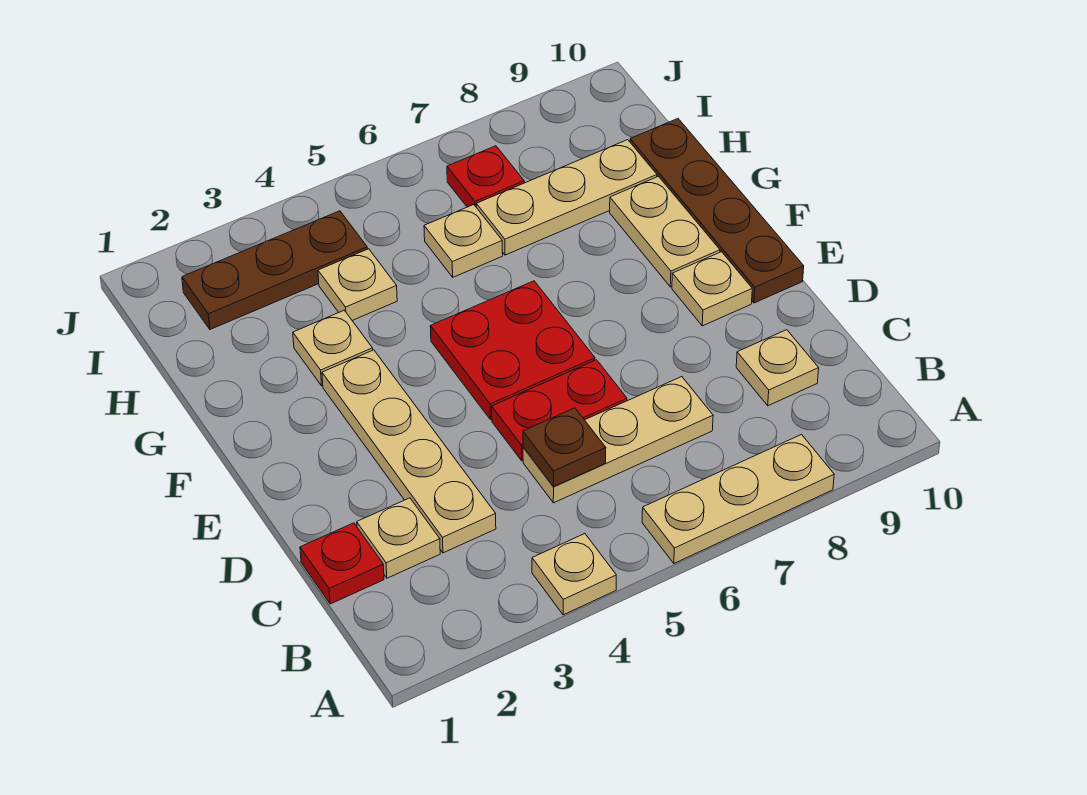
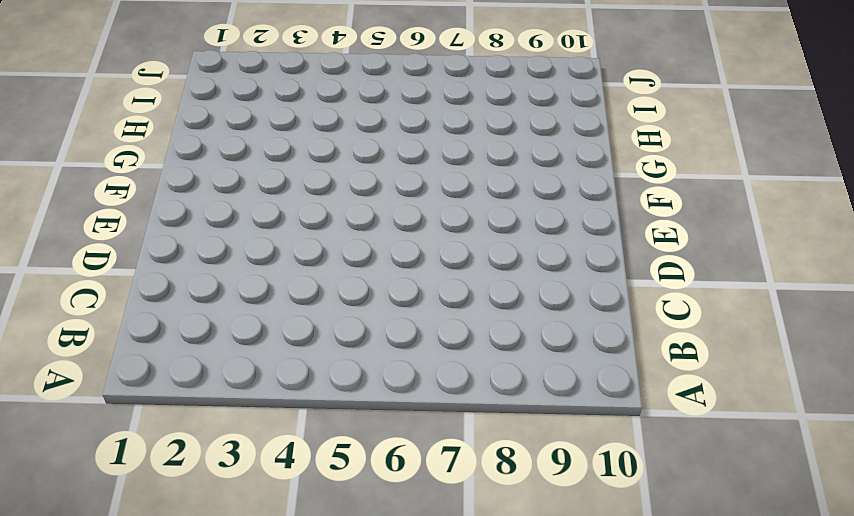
none -> tan plate A4 level 1
none -> tan plate A6:A8 level 1
none -> red plate C1 level 1

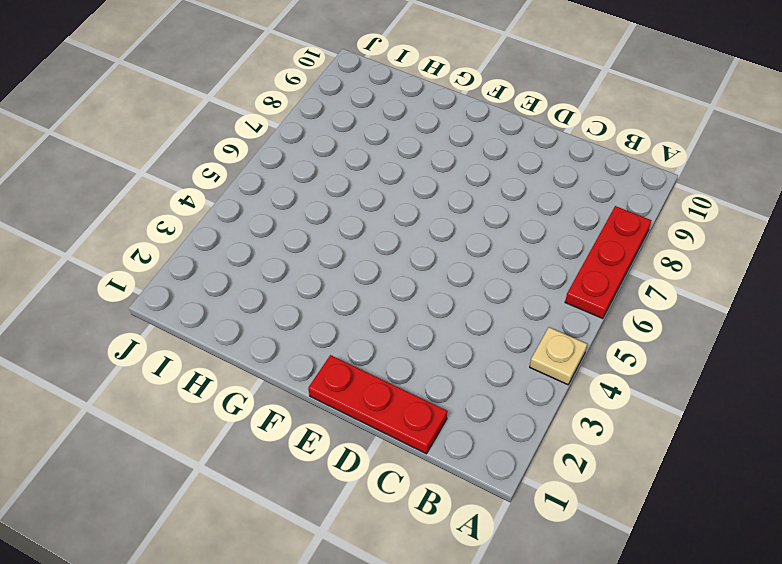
red plate A6:A8 level 1 -> tan plate A6:A8 level 1
red plate C1:E1 level 1 -> red plate C1 level 1
none -> tan plate C2 level 1
none -> tan plate C3:F3 level 1
none -> tan plate C5:C7 level 1

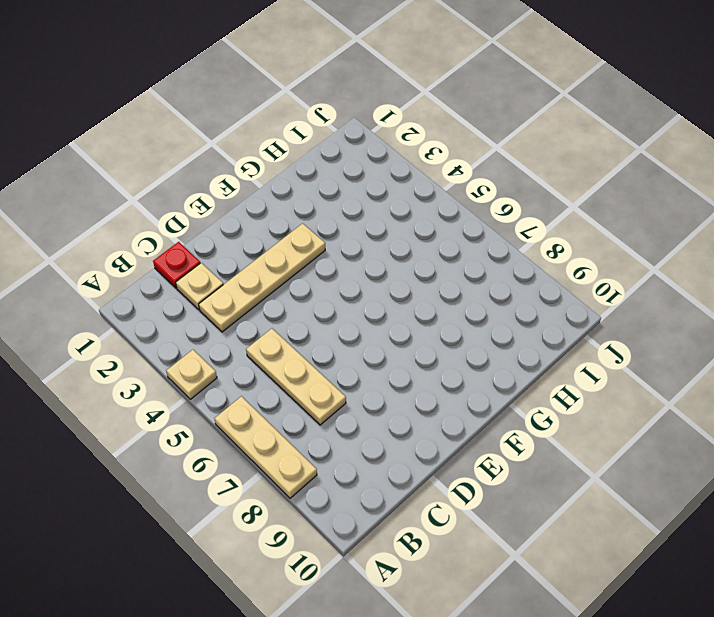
none -> tan plate C9 level 1
none -> red plate D5:D6 level 1
none -> red plate E5:F6 level 1

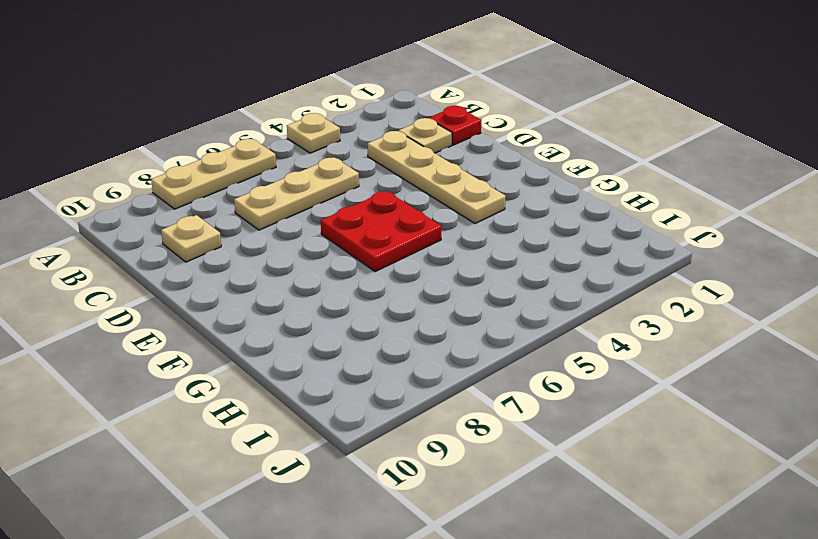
none -> red plate D5:D6 level 1
none -> tan plate E9 level 1
none -> brown plate E10:H10 level 1

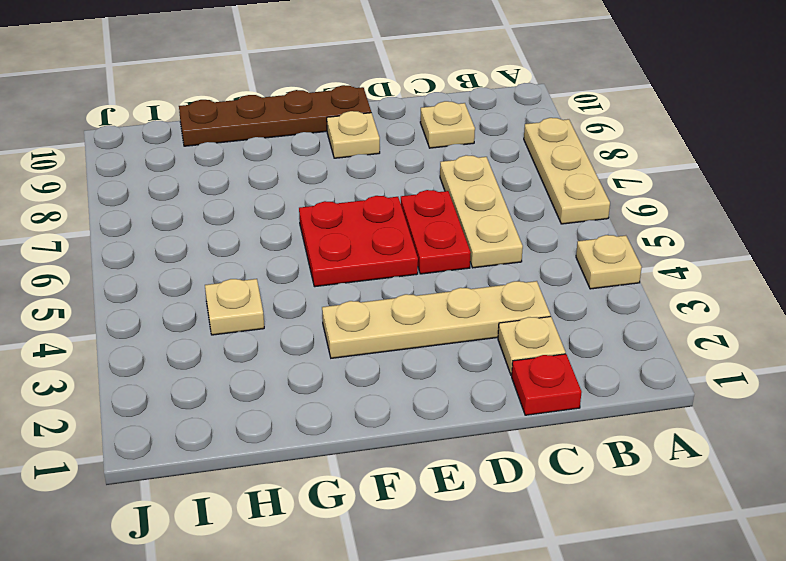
none -> tan plate F9:G9 level 1
none -> tan plate G3 level 1
none -> tan plate H6 level 1

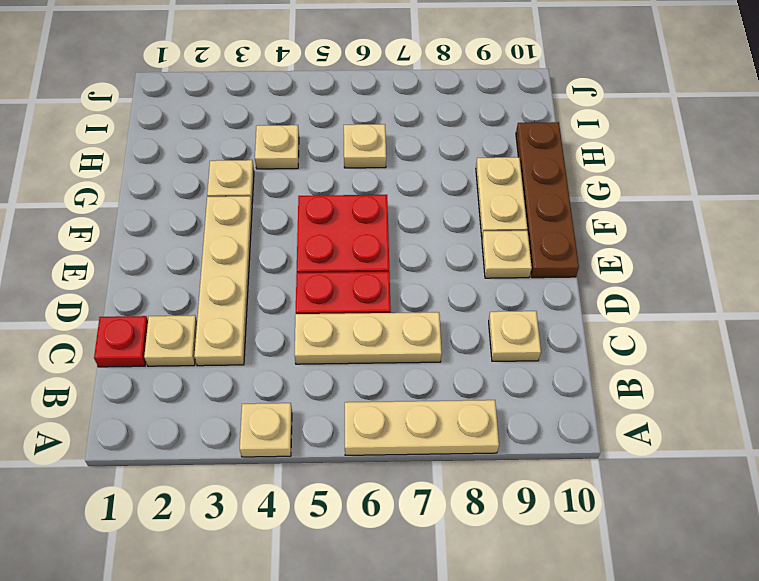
none -> tan plate H7:H9 level 1
none -> brown plate I2:I4 level 1
none -> red plate I7 level 1

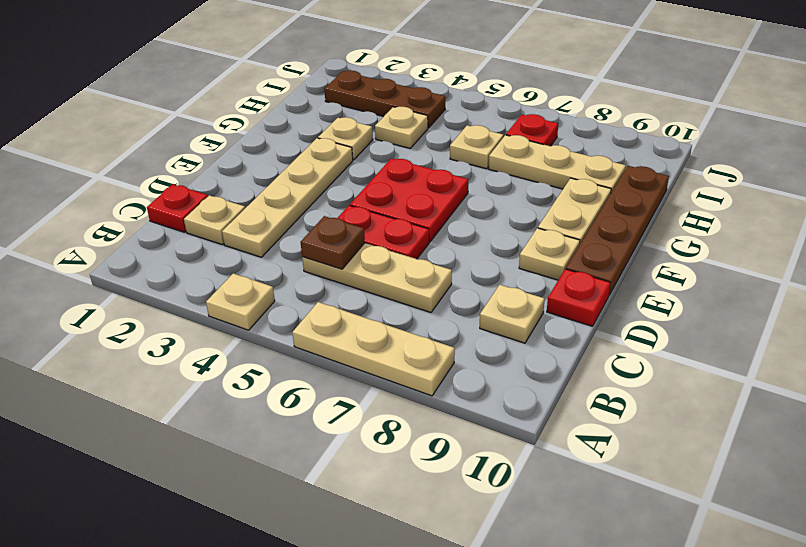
red plate D10 level 1 -> none

